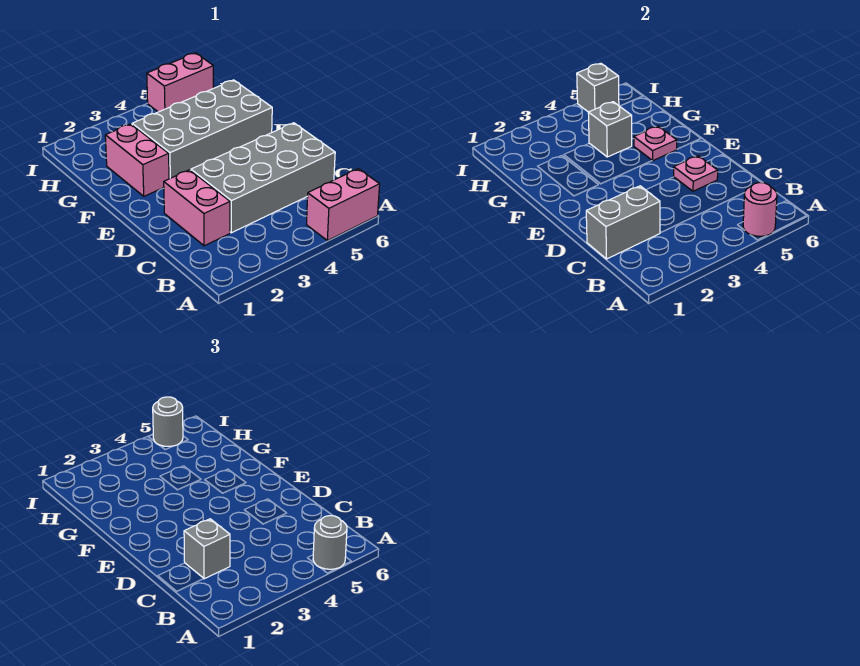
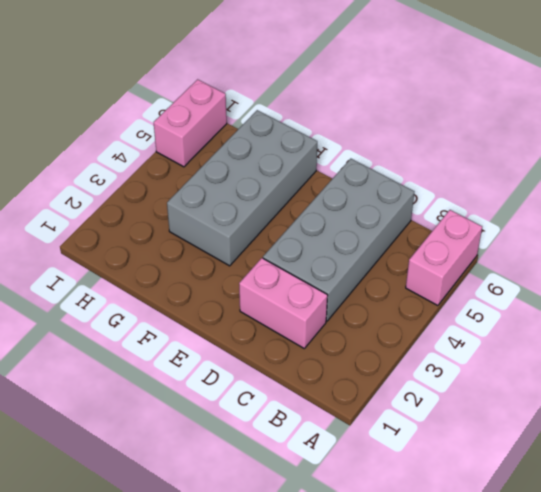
none -> pink brick F2:G2 level 1
none -> pink round brick A5 level 2
none -> grey brick C1:C2 level 2

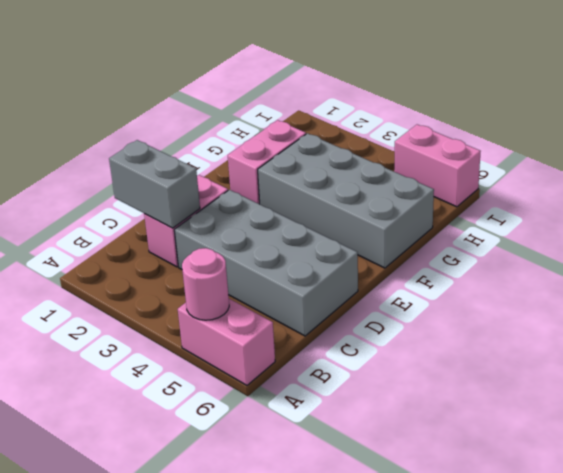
none -> pink plate D5 level 2
none -> pink plate F5 level 2
none -> grey brick G4 level 2

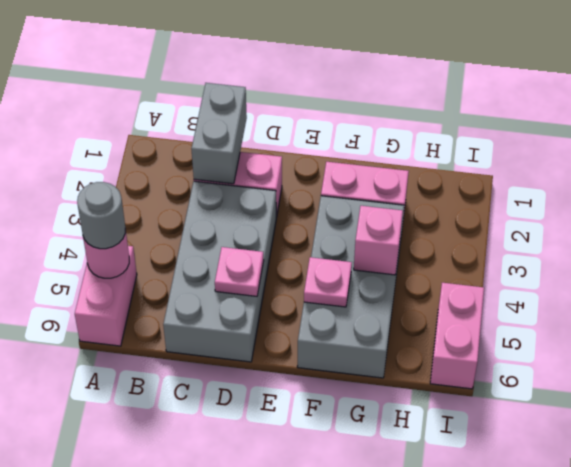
pink brick G4 level 2 -> grey brick G4 level 2
none -> grey brick I5 level 2
none -> grey brick C2 level 3
none -> grey round brick I5 level 3

